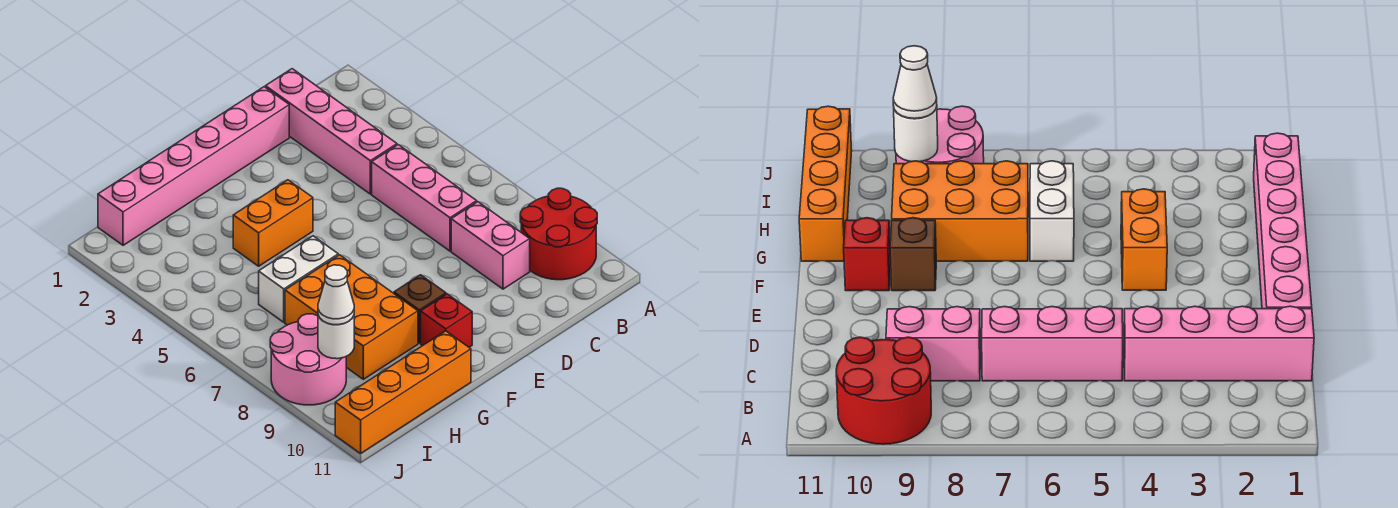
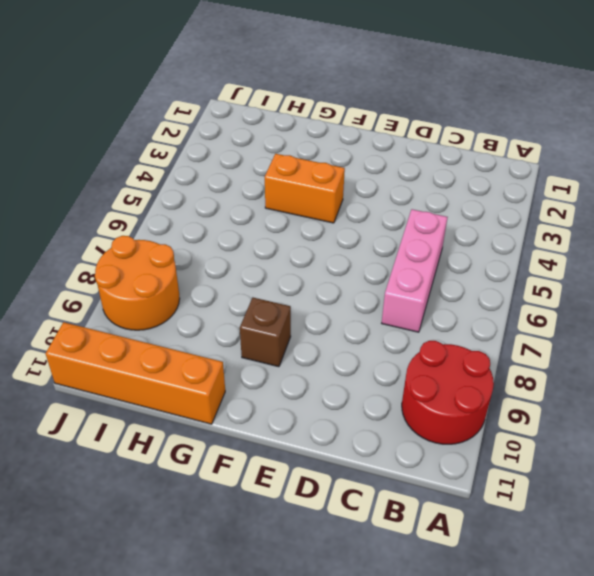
orange round brick I8:J9 level 1 -> pink round brick I8:J9 level 1
none -> pink brick C1:C4 level 1
none -> pink brick C8:C9 level 1
none -> pink brick D1:I1 level 1

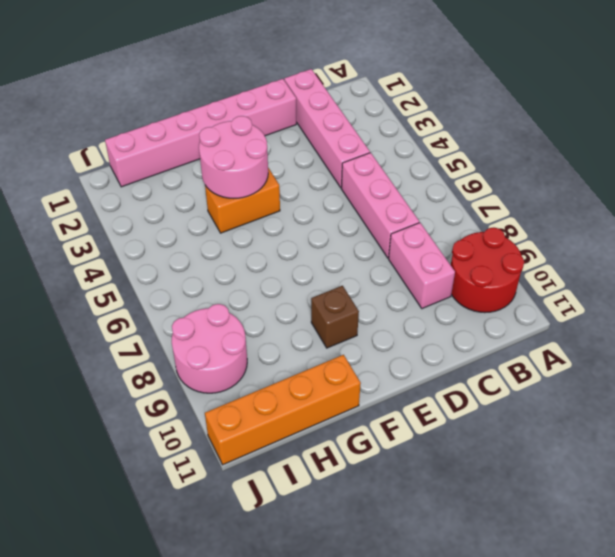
pink round brick F3:G4 level 2 -> none
none -> red brick F10 level 1
none -> white brick G6:H6 level 1
none -> orange brick G7:H9 level 1

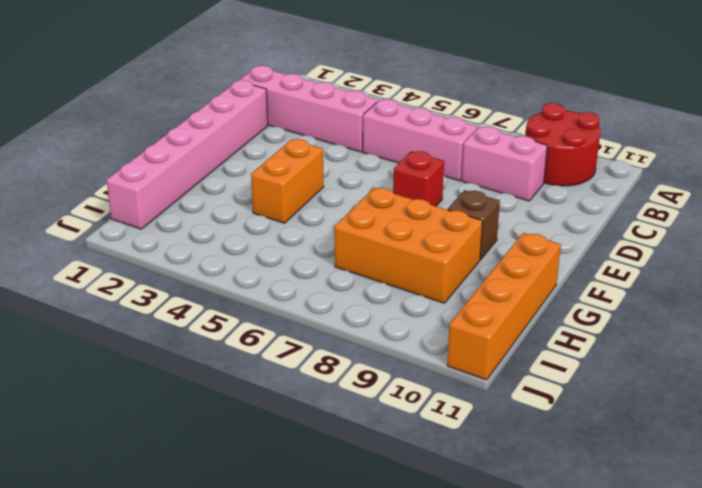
red brick E7 level 1 -> red brick F10 level 1
none -> white brick G6:H6 level 1
none -> pink round brick I8:J9 level 1
none -> white round brick I9 level 2

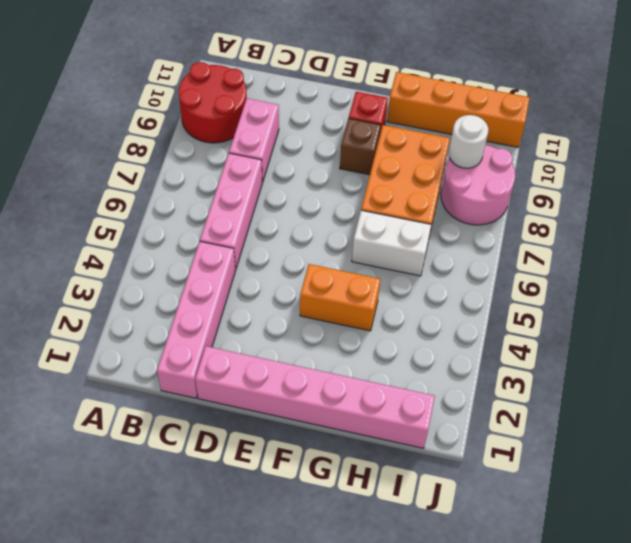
none -> white cone I9 level 3

